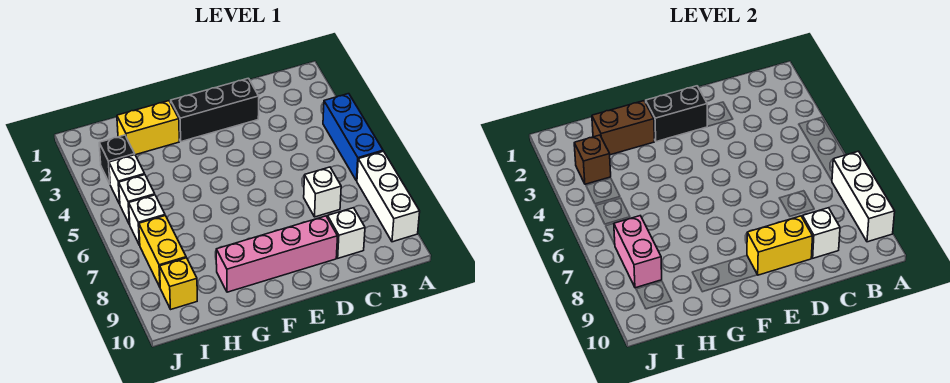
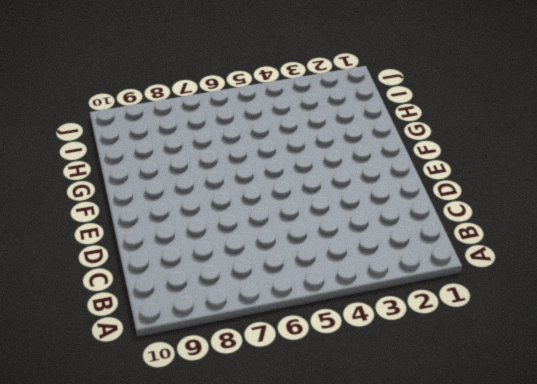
none -> blue brick A4:A6 level 1
none -> white brick A7:A9 level 1
none -> white brick C7 level 1

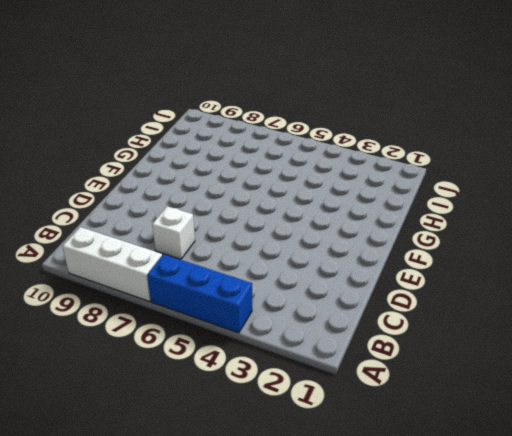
none -> white brick C9 level 1
none -> black brick D2:F2 level 1
none -> pink brick D9:G9 level 1

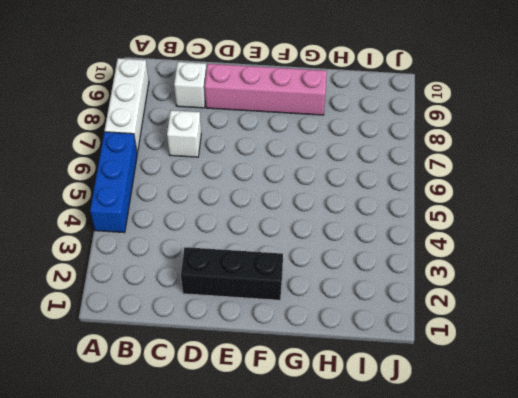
none -> yellow brick G2:H2 level 1
none -> black brick I3 level 1
none -> white brick I4 level 1

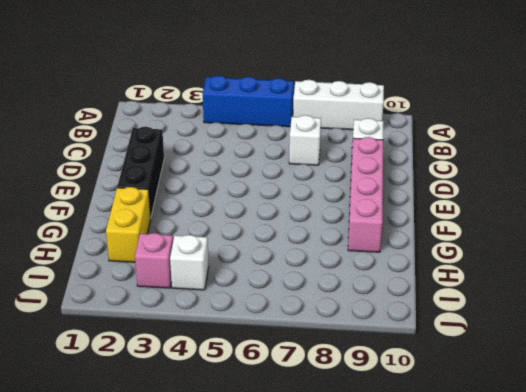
pink brick I3 level 1 -> black brick I3 level 1
none -> white brick I5 level 1
none -> white brick I6 level 1
none -> yellow brick I7:I8 level 1

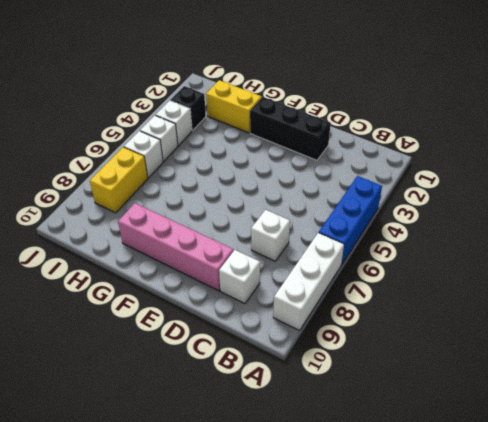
none -> yellow brick I9 level 1
none -> white brick A7:A9 level 2
none -> white brick C9 level 2

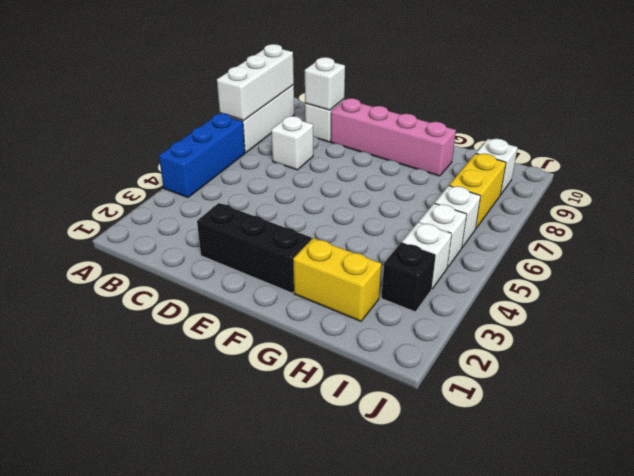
white brick I9 level 1 -> yellow brick I9 level 1
none -> yellow brick D9:E9 level 2
none -> black brick E2:F2 level 2
none -> brown brick G2:H2 level 2

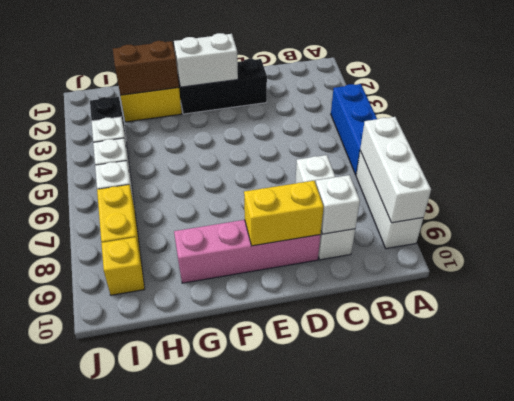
white brick E2:F2 level 2 -> black brick E2:F2 level 2
none -> brown brick I3 level 2
none -> pink brick I7:I8 level 2

